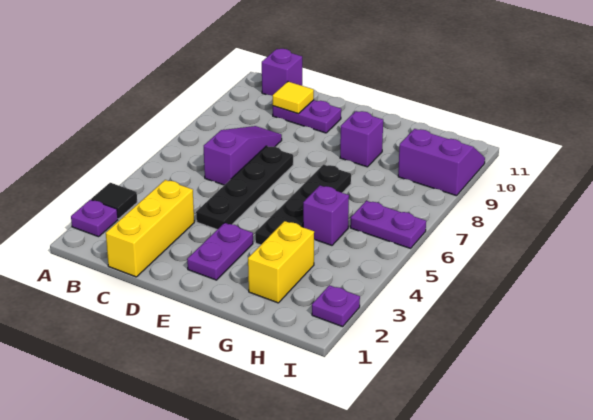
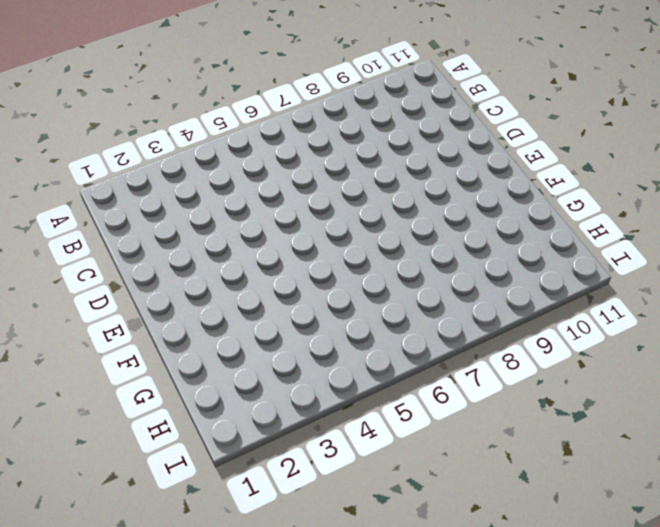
none -> purple plate A2 level 1
none -> black tile A3 level 1
none -> purple brick B11 level 1

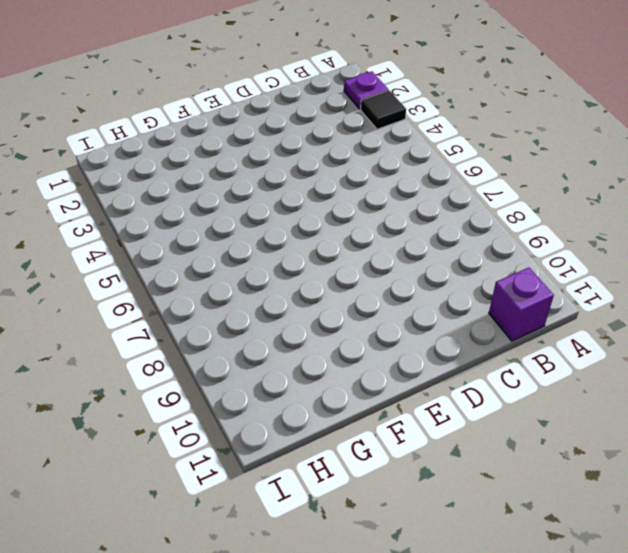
none -> yellow brick C1:C3 level 1
none -> purple slope C6:C8 level 1 top 6
none -> purple plate C10:D10 level 1

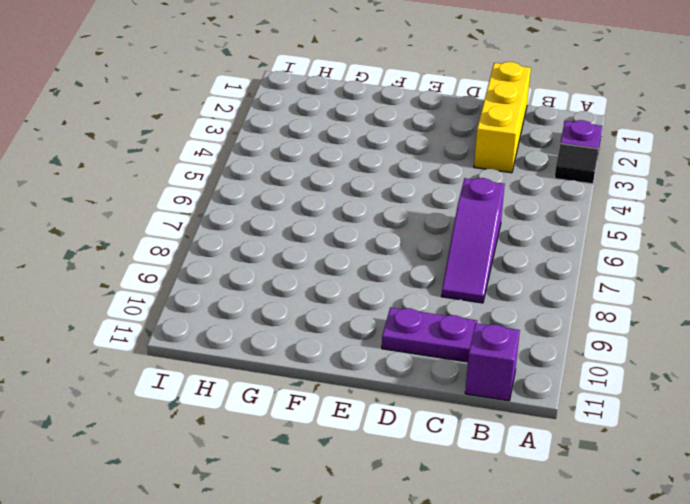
none -> black plate D4:D7 level 1
none -> purple plate E2:E3 level 1
none -> black plate F4:F7 level 1

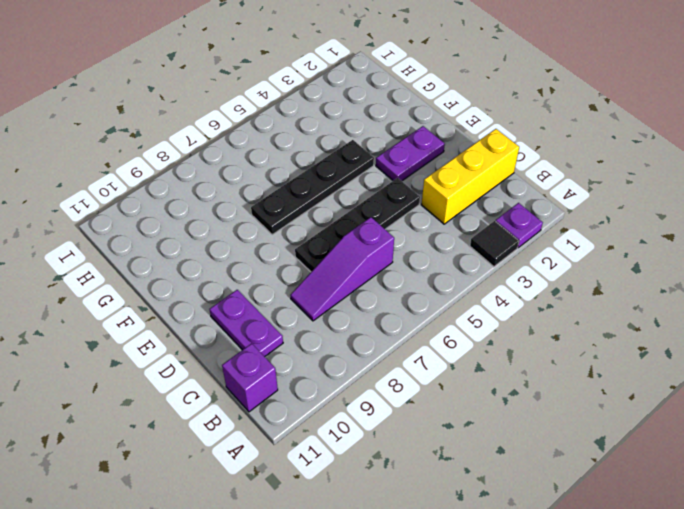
none -> purple brick F9 level 1
none -> yellow brick G2:G3 level 1
none -> purple brick G5 level 1

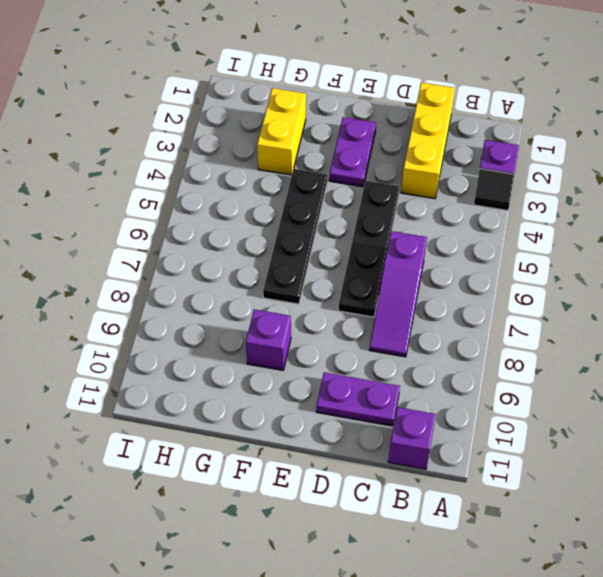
none -> purple brick G5 level 1
none -> purple plate H6:I6 level 1
none -> purple slope H9:I10 level 1 top 9

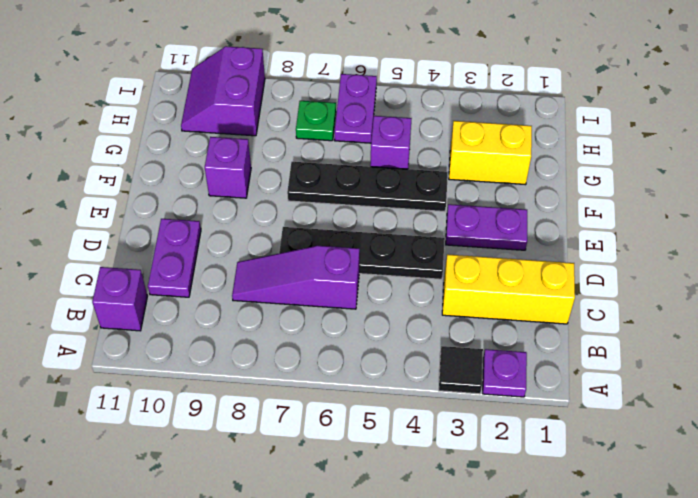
green plate H7 level 1 -> none
none -> purple plate I2 level 1
none -> yellow tile C10 level 2

